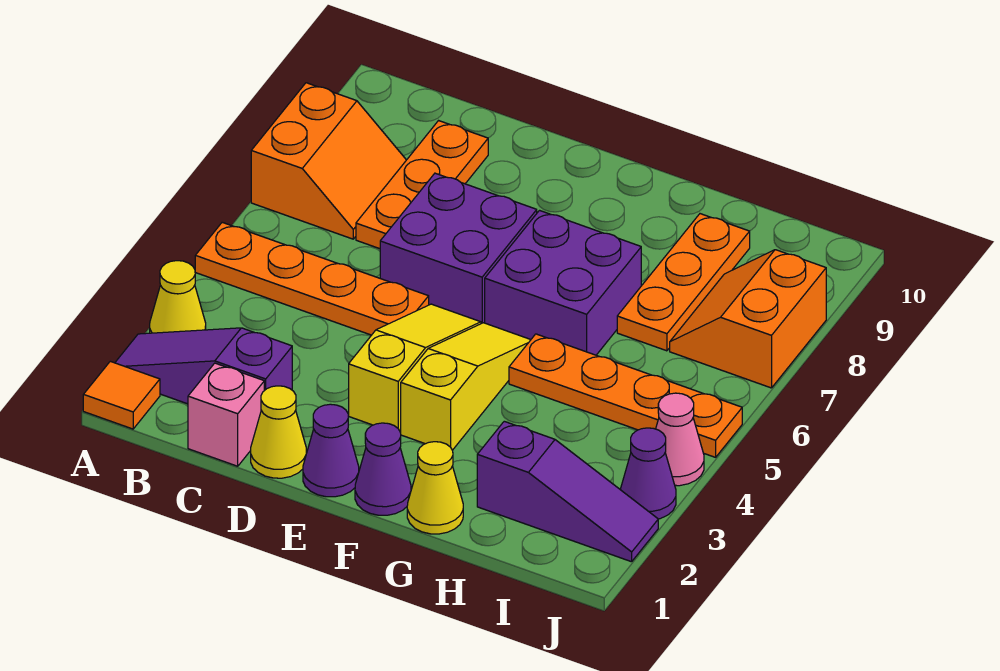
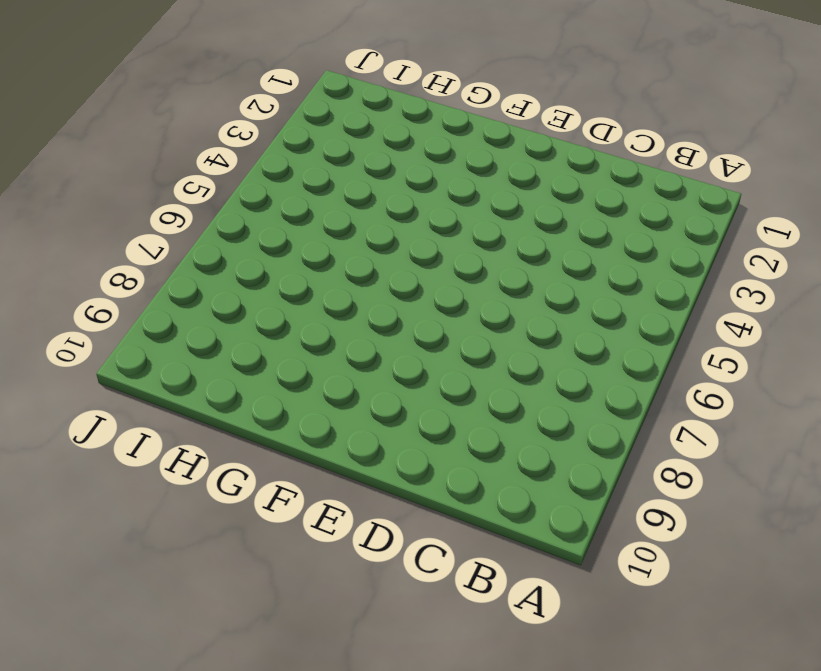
none -> orange tile A1 level 1
none -> purple slope A2:C2 level 1 top C
none -> yellow cone A3 level 1

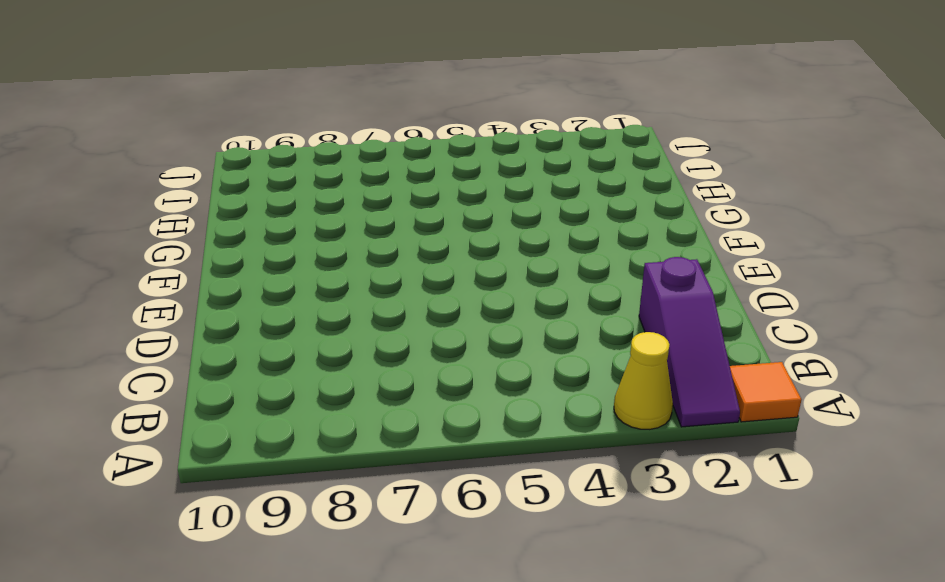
none -> orange plate A5:D5 level 1
none -> orange slope A7:B8 level 1 top A
none -> pink brick C1 level 1

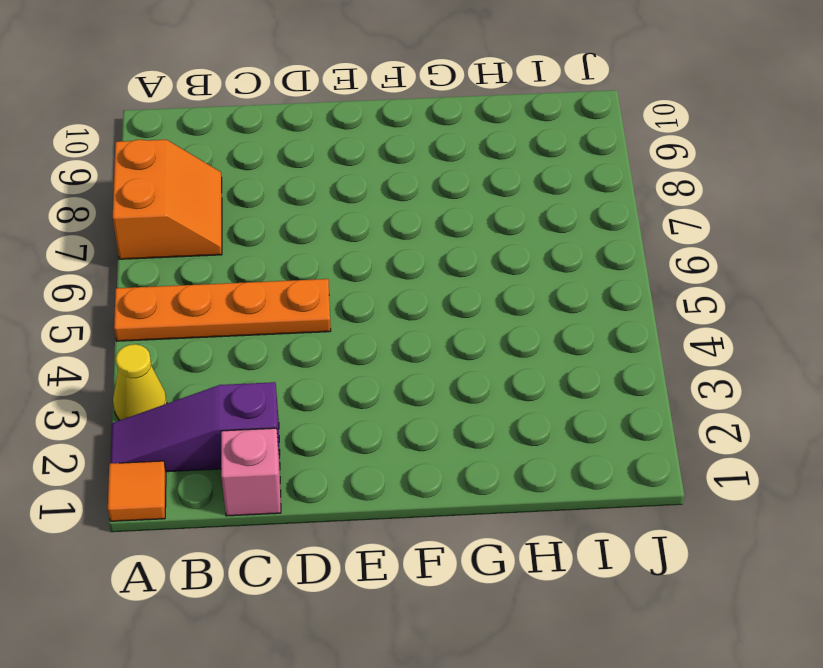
none -> orange plate C7:C9 level 1
none -> yellow cone D1 level 1
none -> purple brick D6:E7 level 1

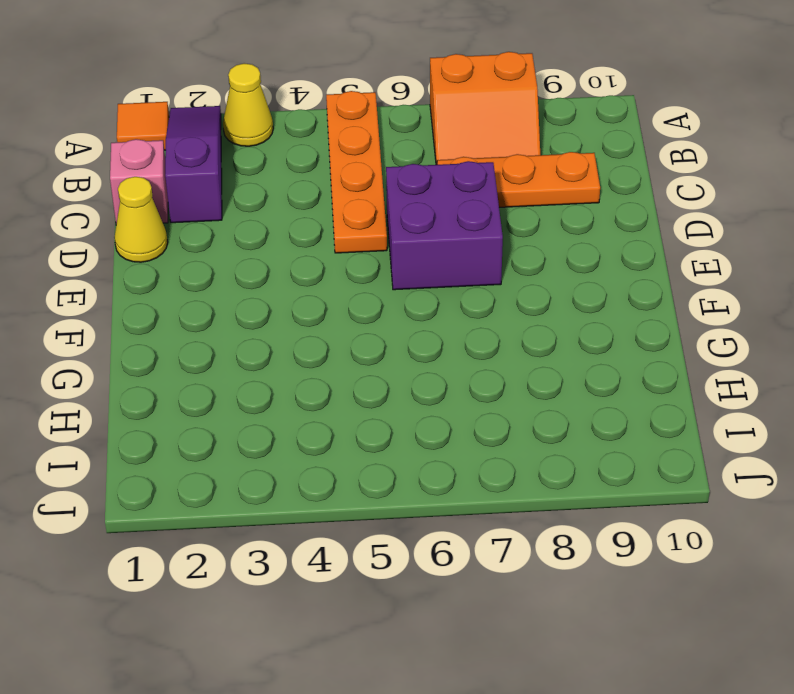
none -> purple cone E1 level 1
none -> yellow slope E3:E5 level 1 top 3
none -> purple cone F1 level 1

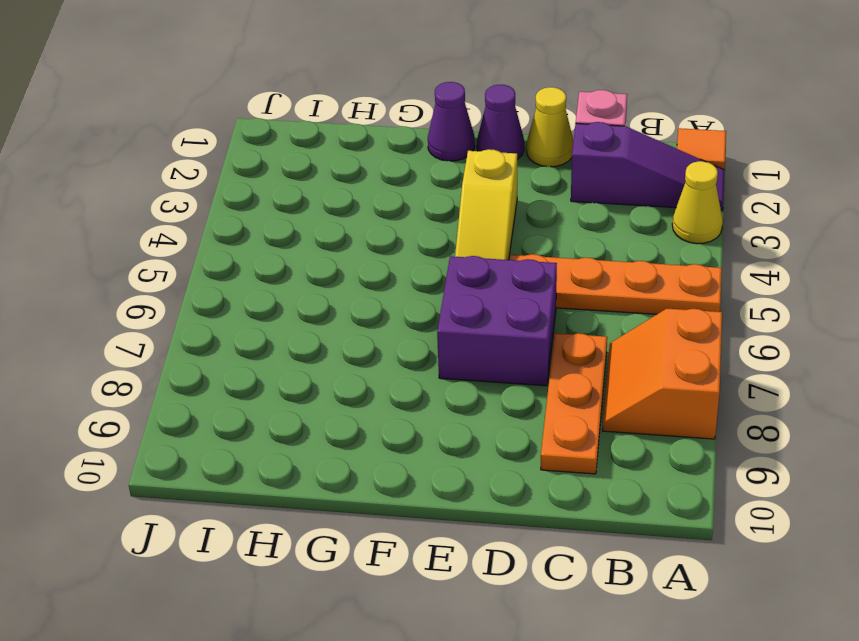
none -> yellow slope F3:F5 level 1 top 3
none -> purple brick F6:G7 level 1
none -> yellow cone G1 level 1

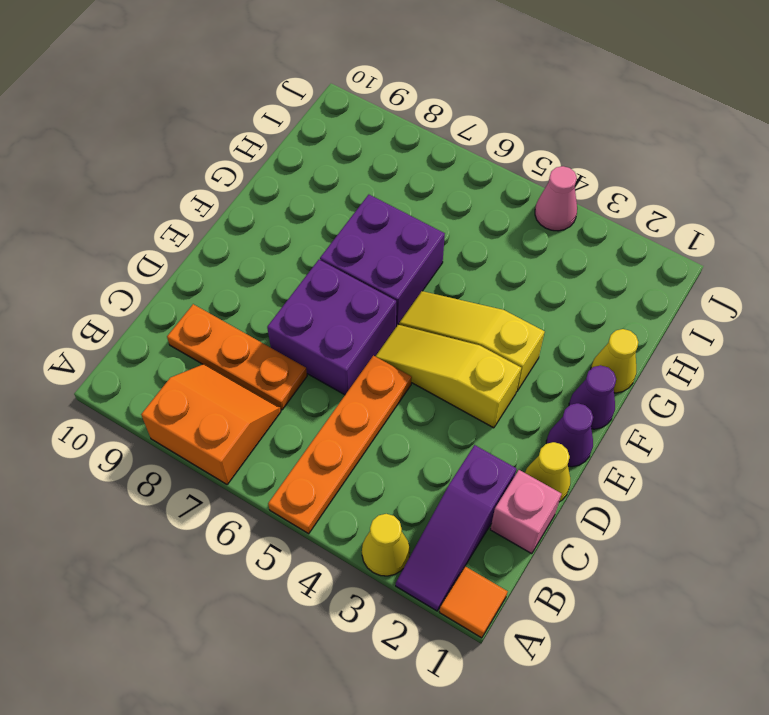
none -> orange plate G5:J5 level 1
none -> purple slope H2:J2 level 1 top H
none -> orange plate H7:H9 level 1

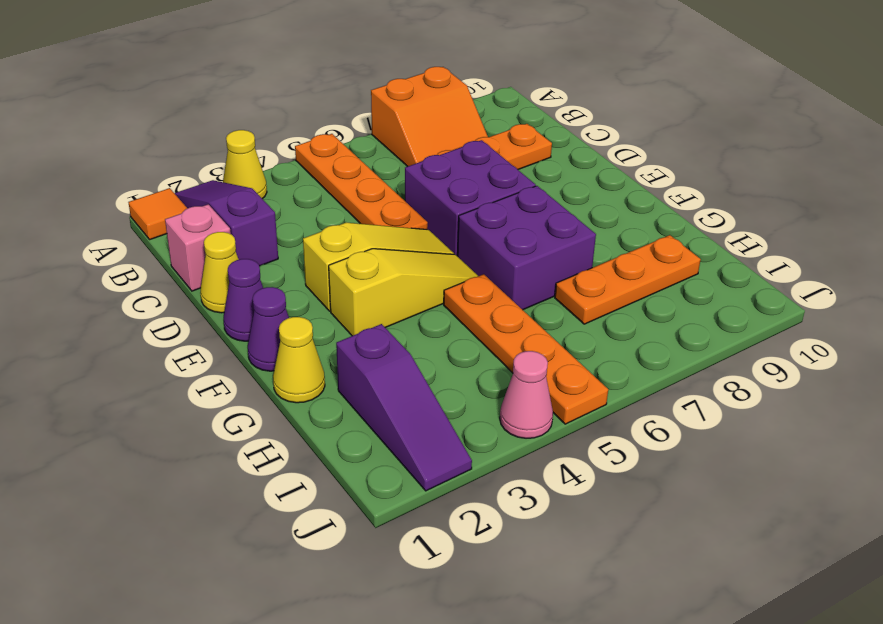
none -> orange slope I7:J8 level 1 top J
none -> purple cone J3 level 1

